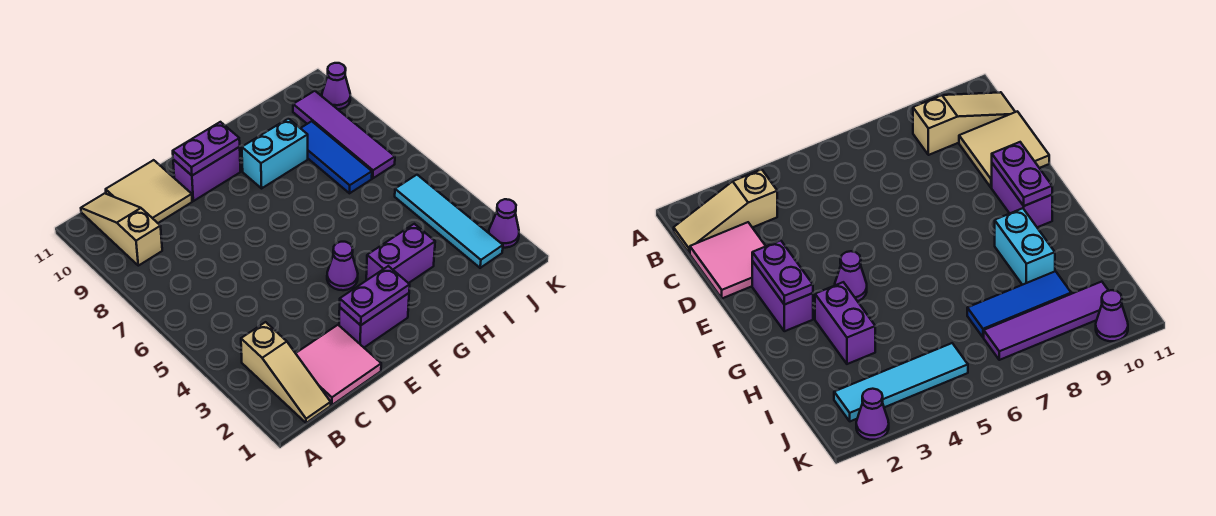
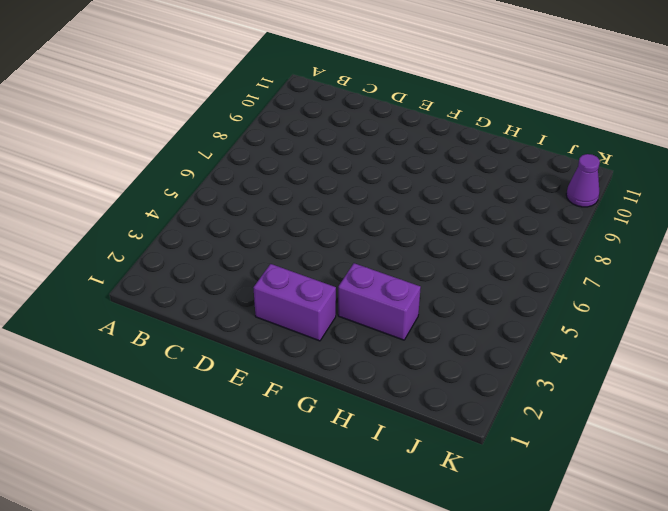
none -> tan slope B1:B3 level 1 top 3
none -> tan slope B9:B11 level 1 top 9
none -> pink tile C1:D2 level 1

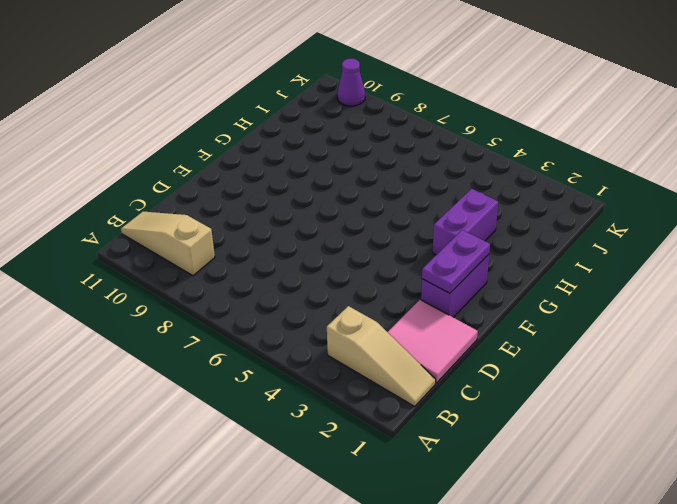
none -> tan tile C10:D11 level 1
none -> purple brick E10:F10 level 1
none -> purple cone F4 level 1

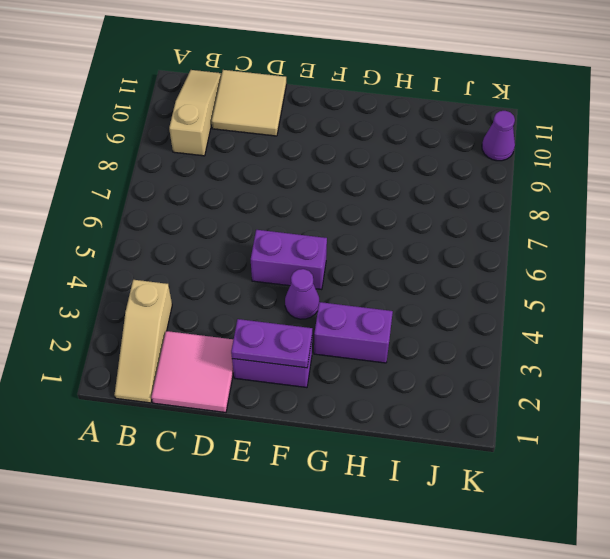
purple brick E5:F5 level 1 -> purple brick E10:F10 level 1
none -> cyan brick G9:H9 level 1
none -> blue tile I7:I9 level 1
none -> cyan tile J2:J5 level 1

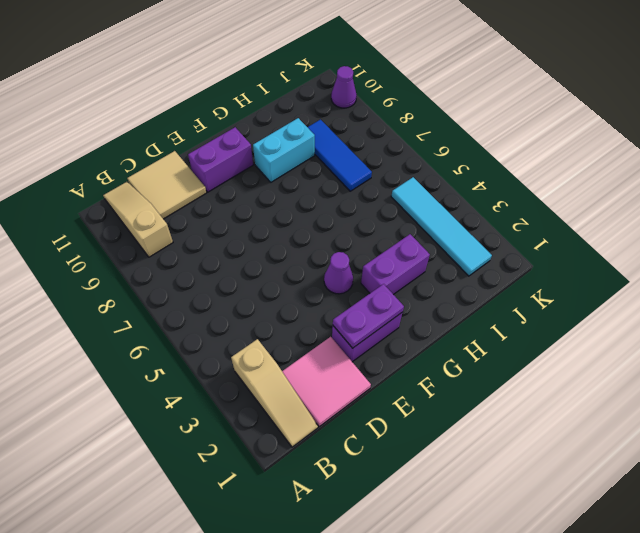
none -> purple tile J7:J10 level 1
none -> purple cone K2 level 1
none -> purple plate E10:F10 level 2

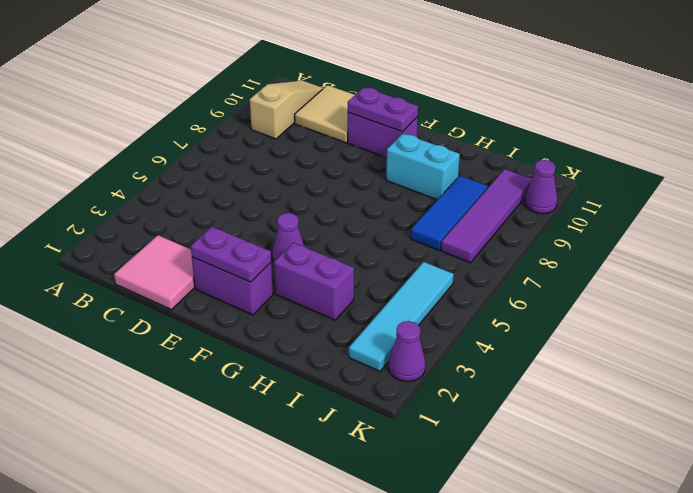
none -> tan slope B1:B3 level 1 top 3

